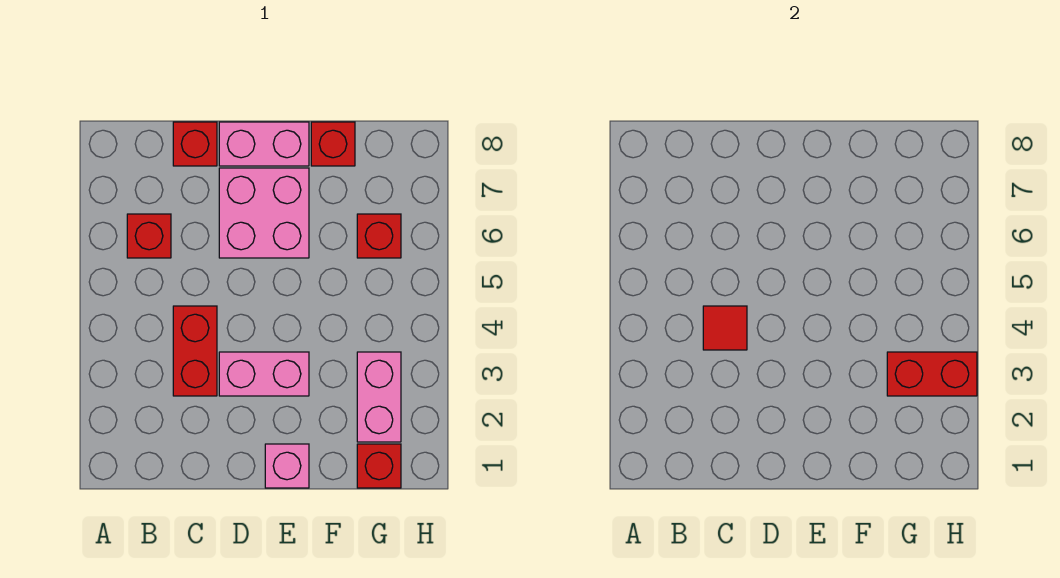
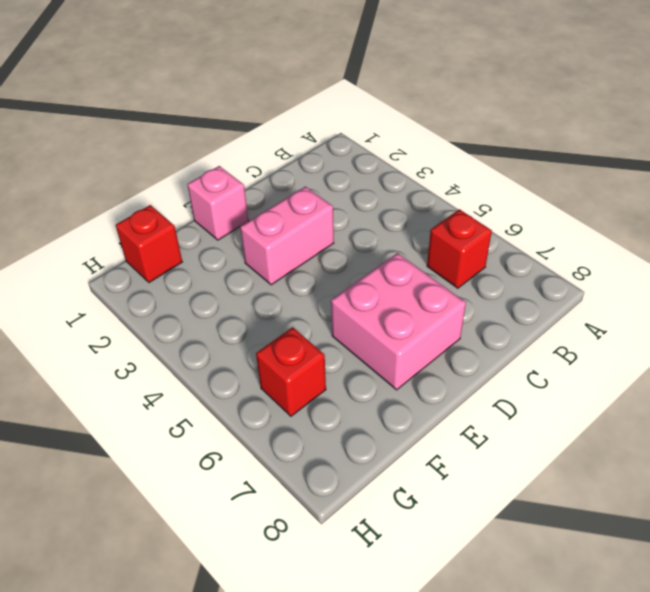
none -> red brick C3:C4 level 1
none -> red brick C8 level 1
none -> pink brick D8:E8 level 1

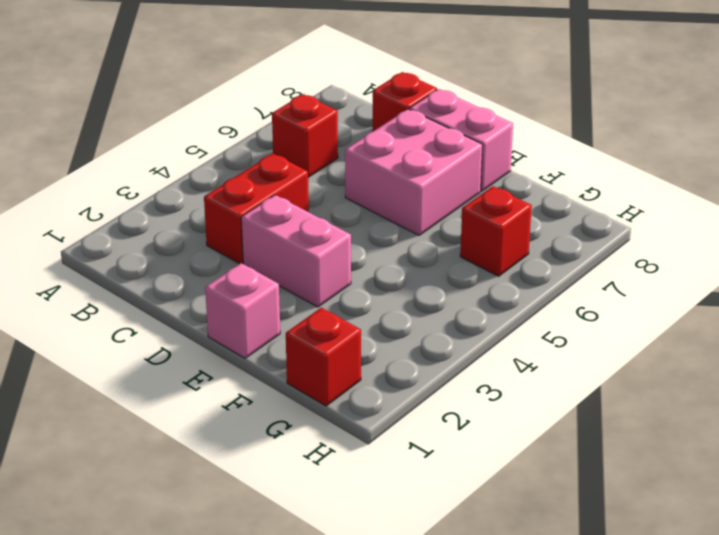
none -> red brick F8 level 1
none -> pink brick G2:G3 level 1
none -> red tile C4 level 2

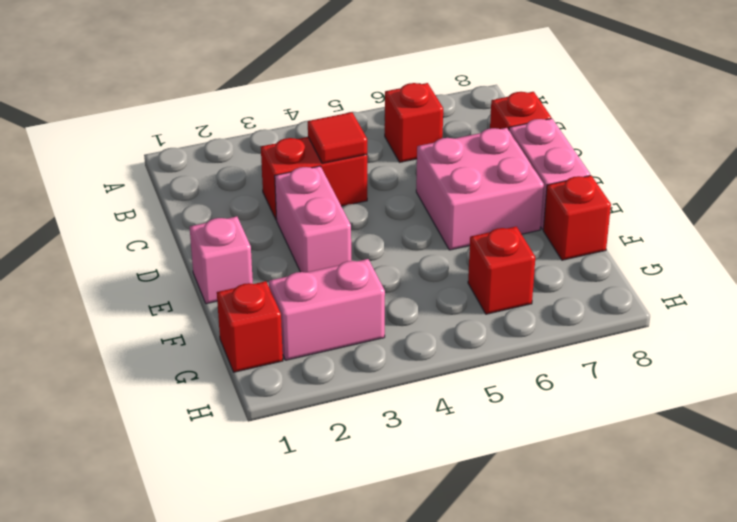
none -> red brick G3:H3 level 2

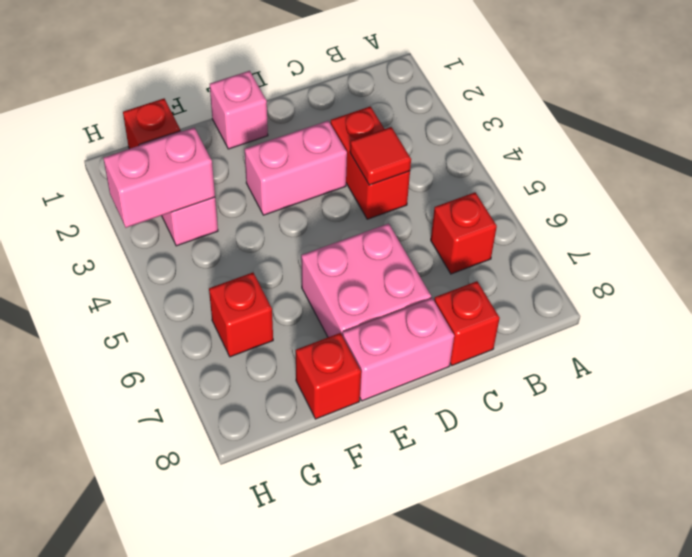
pink brick G3:H3 level 2 -> red brick G3:H3 level 2

